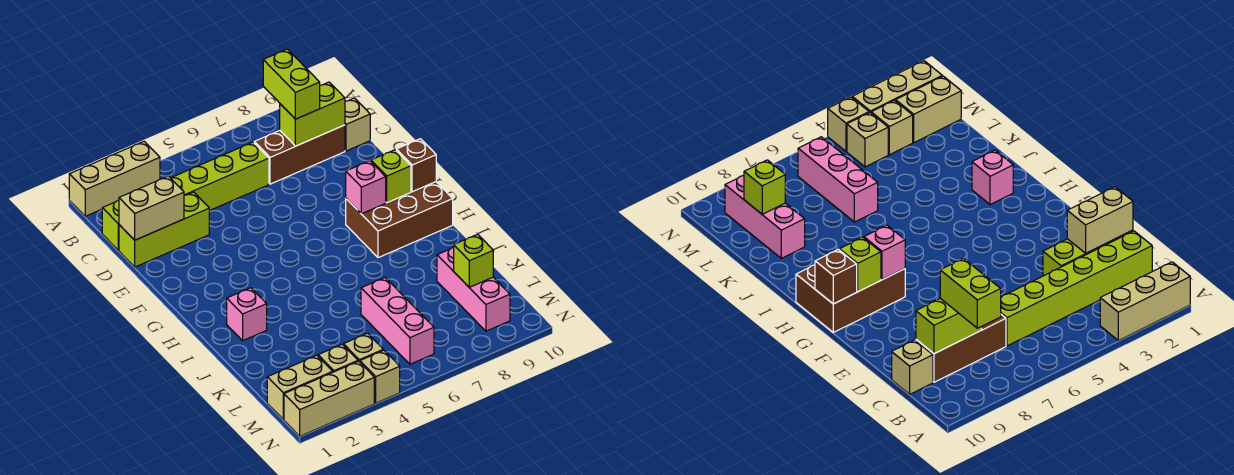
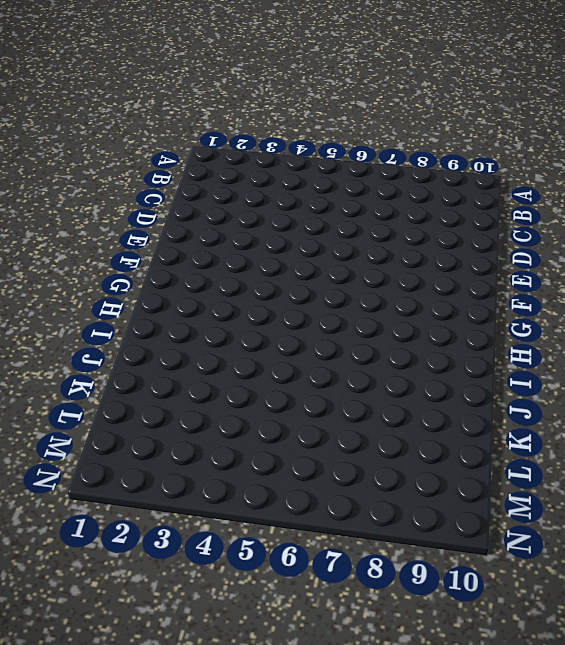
none -> tan brick A1:A3 level 1
none -> lime brick C1:C6 level 1
none -> brown brick C7:C9 level 1

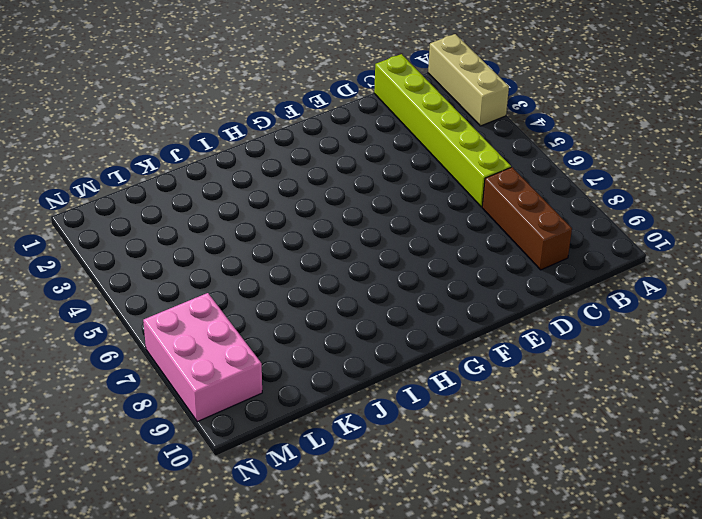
pink brick M7:N9 level 1 -> pink brick K9:M9 level 1
none -> tan brick C10 level 1
none -> lime brick D1:D3 level 1
none -> brown brick G8:H10 level 1

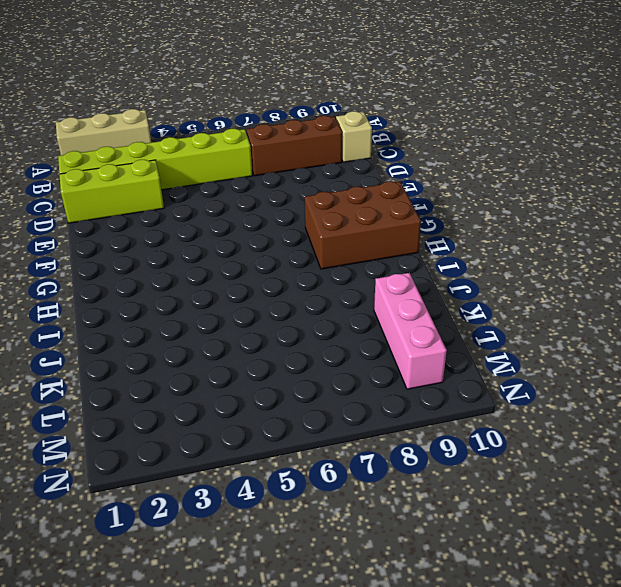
none -> pink brick I2 level 1
none -> pink brick K6:M6 level 1
none -> tan brick M1:M2 level 1

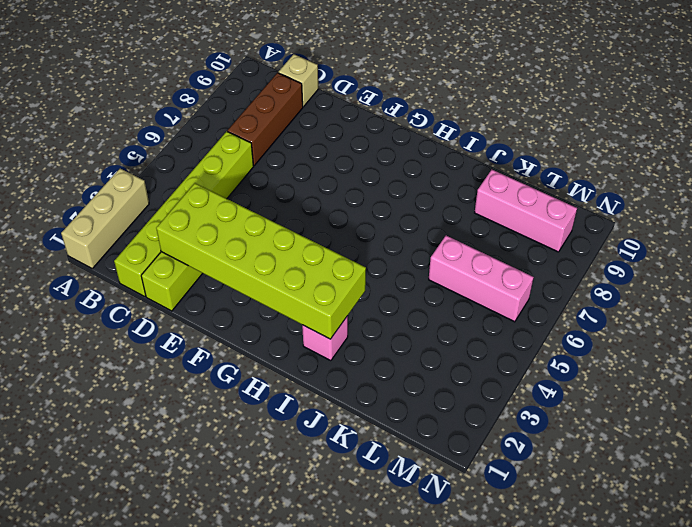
lime brick D2:I3 level 2 -> tan brick D1:D2 level 2
none -> brown brick G8:H10 level 1
none -> tan brick M1:M2 level 1
none -> tan brick M3 level 1

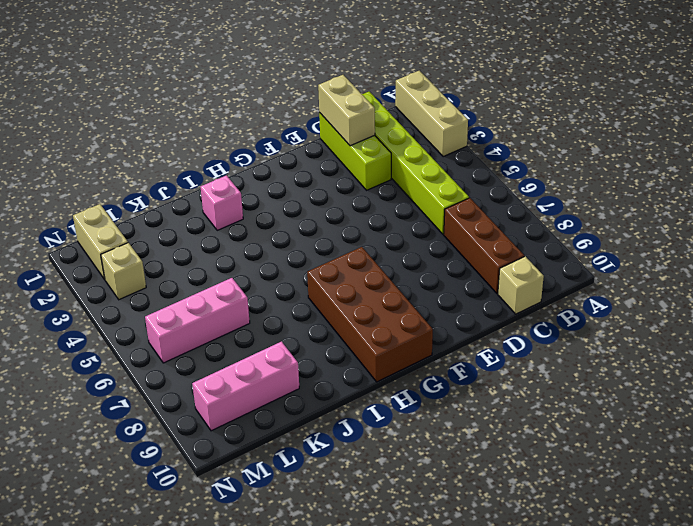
brown brick G7:H10 level 1 -> brown brick G8:H10 level 1
none -> tan brick M4 level 1
none -> tan brick N1:N3 level 1
none -> tan brick N4 level 1

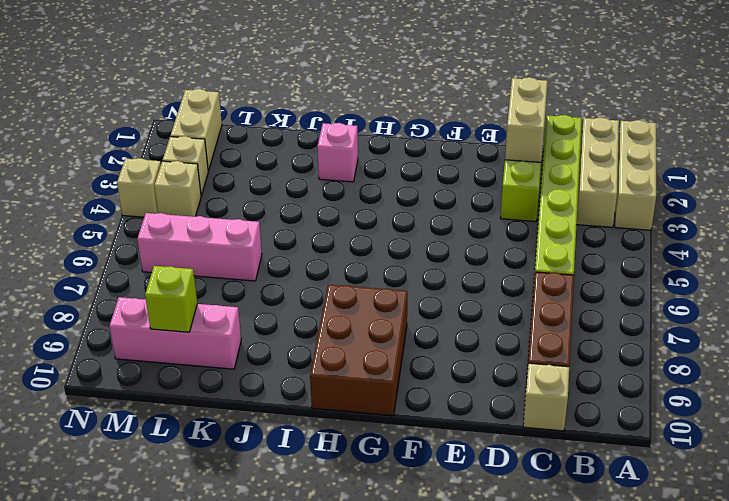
tan brick B1:B3 level 1 -> tan brick N1:N3 level 1
none -> lime brick C8:C9 level 2
none -> pink brick G8 level 2
none -> lime brick G9 level 2

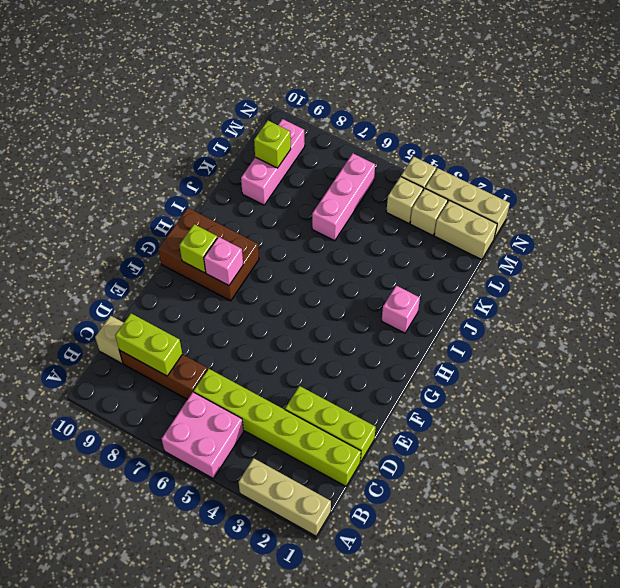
pink brick A5:B6 level 1 -> none
none -> tan brick D1:D2 level 2
none -> brown brick G10 level 2
none -> lime brick B8:C8 level 3

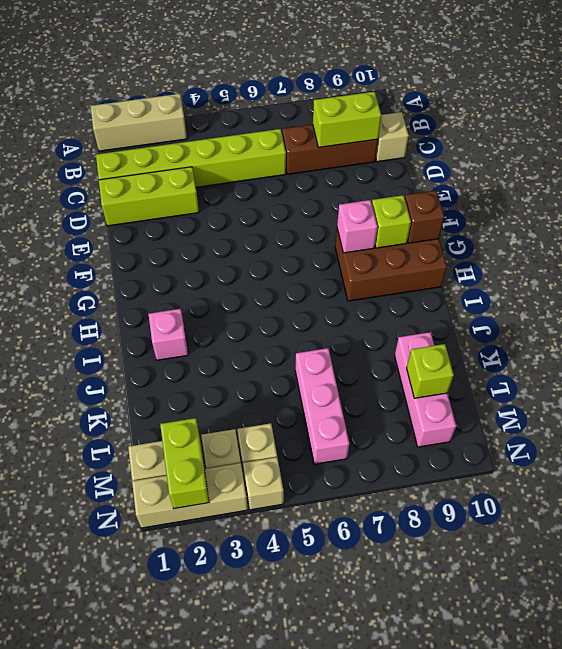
lime brick M2:N2 level 2 -> lime brick B8:C8 level 3
none -> tan brick D1:D2 level 2

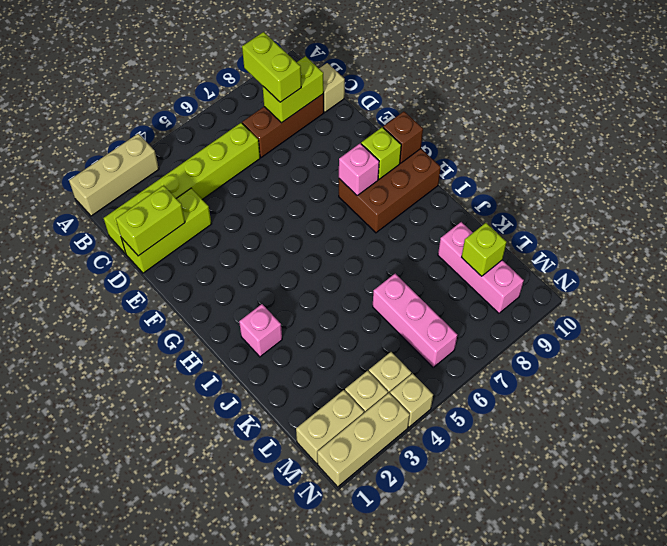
lime brick D1:D2 level 2 -> tan brick D1:D2 level 2

